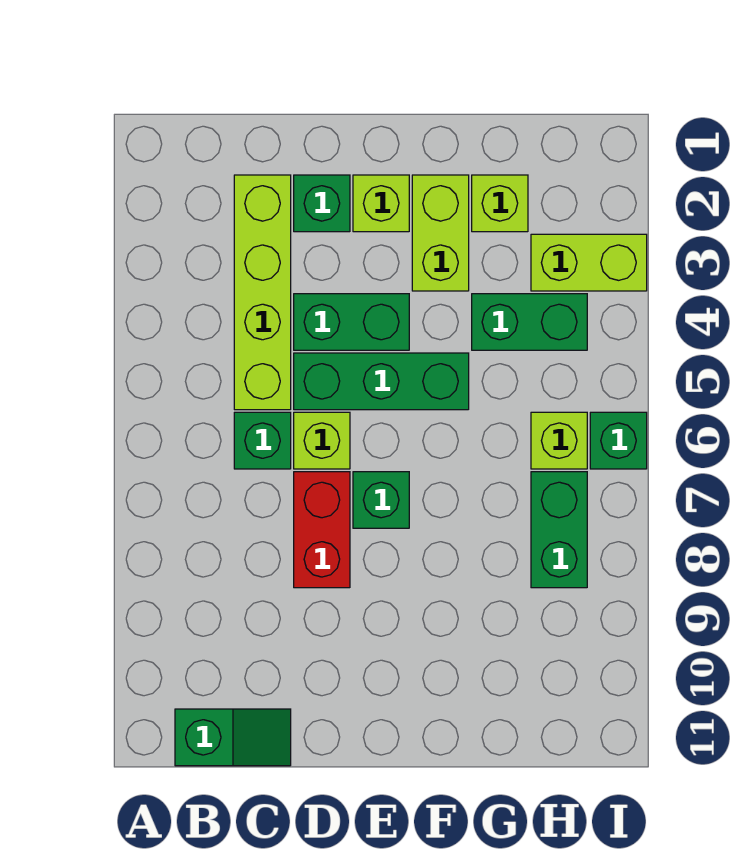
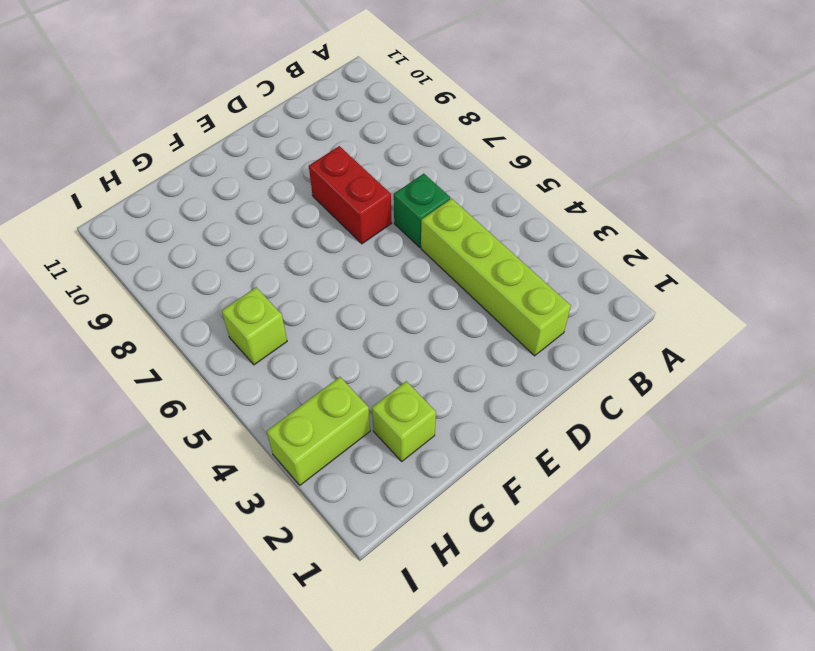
none -> green slope B11:C11 level 1 top B
none -> green brick D2 level 1
none -> green brick D4:E4 level 1

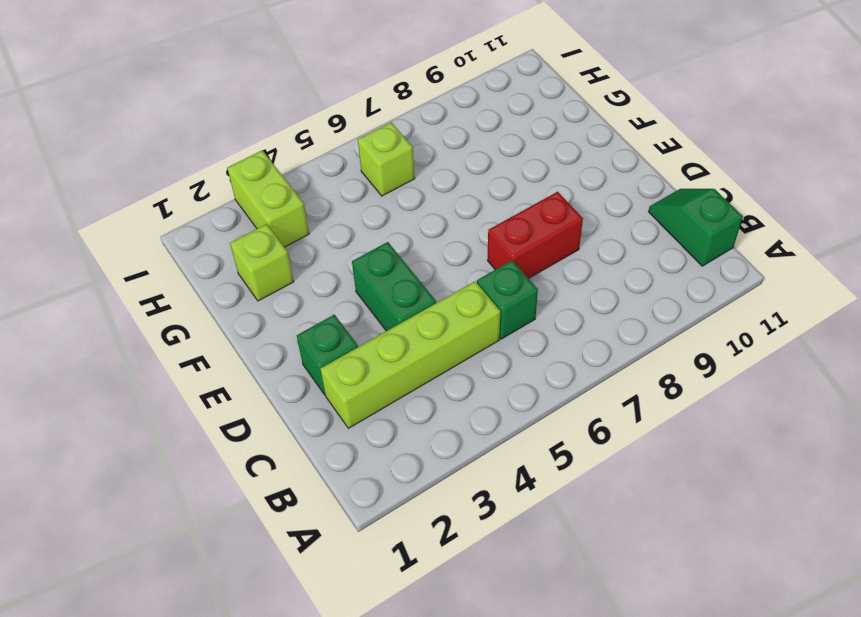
none -> green brick D5:F5 level 1
none -> lime brick D6 level 1
none -> lime brick E2 level 1

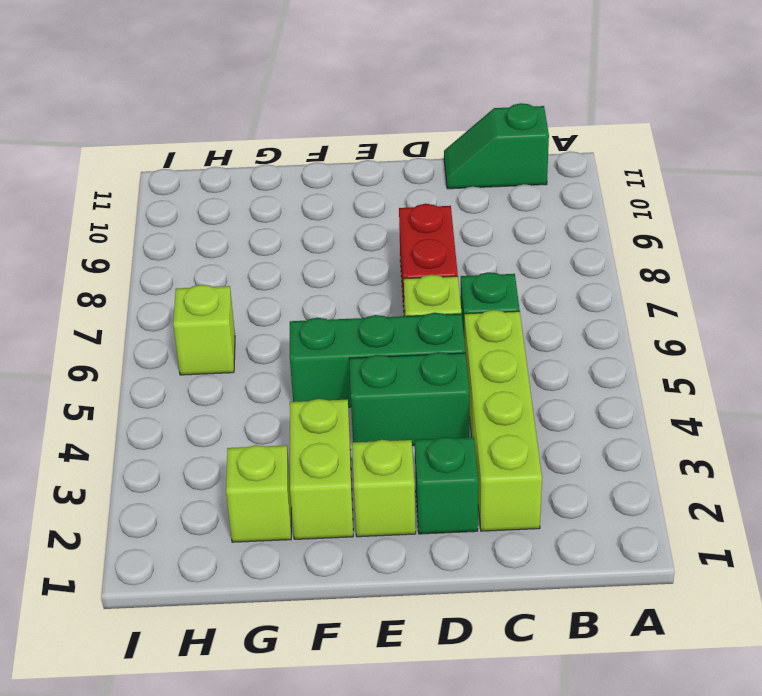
none -> green brick E7 level 1
none -> green brick G4:H4 level 1
none -> lime brick H3:I3 level 1

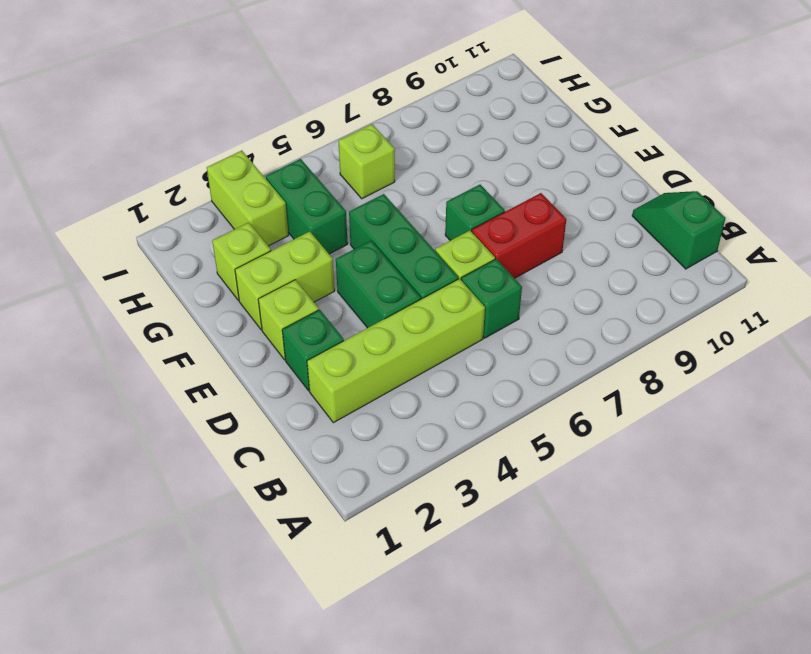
none -> green brick H7:H8 level 1
none -> green brick I6 level 1

